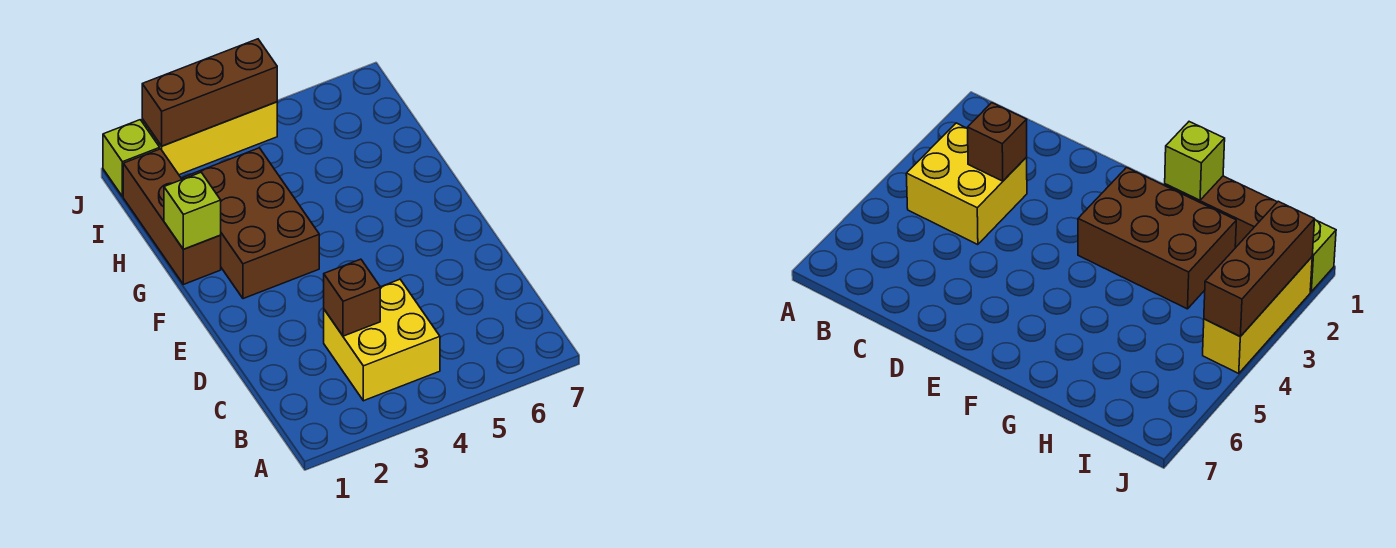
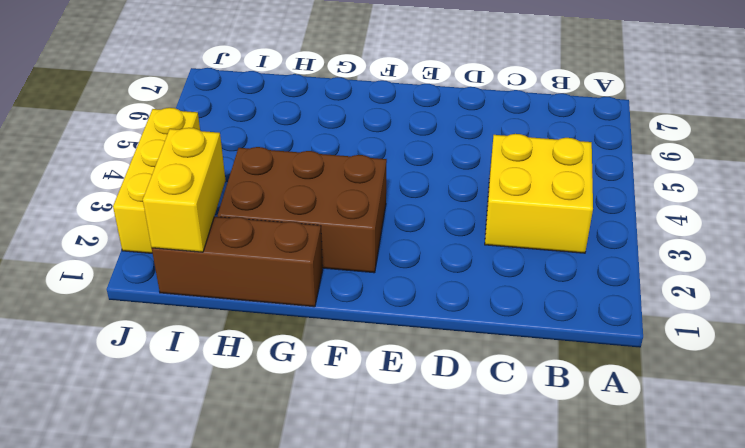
yellow brick I1:I2 level 2 -> none
none -> lime brick J1 level 1
none -> brown brick C3 level 2

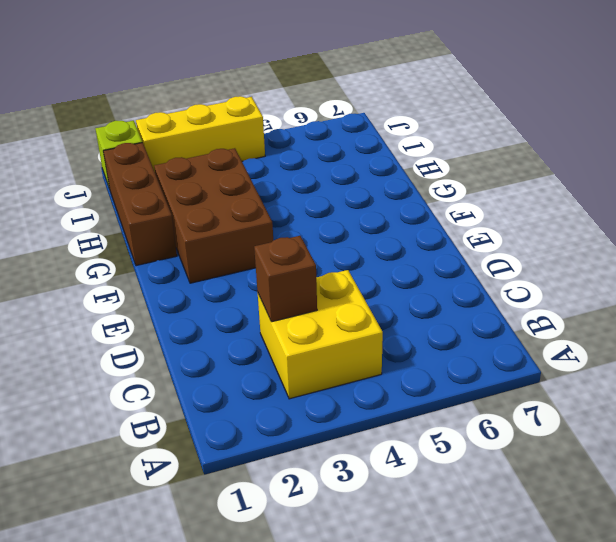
none -> lime brick G1 level 2
none -> brown brick J2:J4 level 2

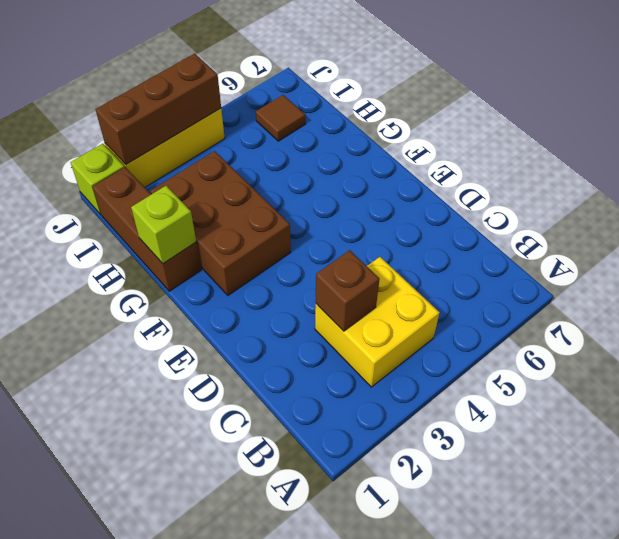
brown tile I6 level 1 -> none

